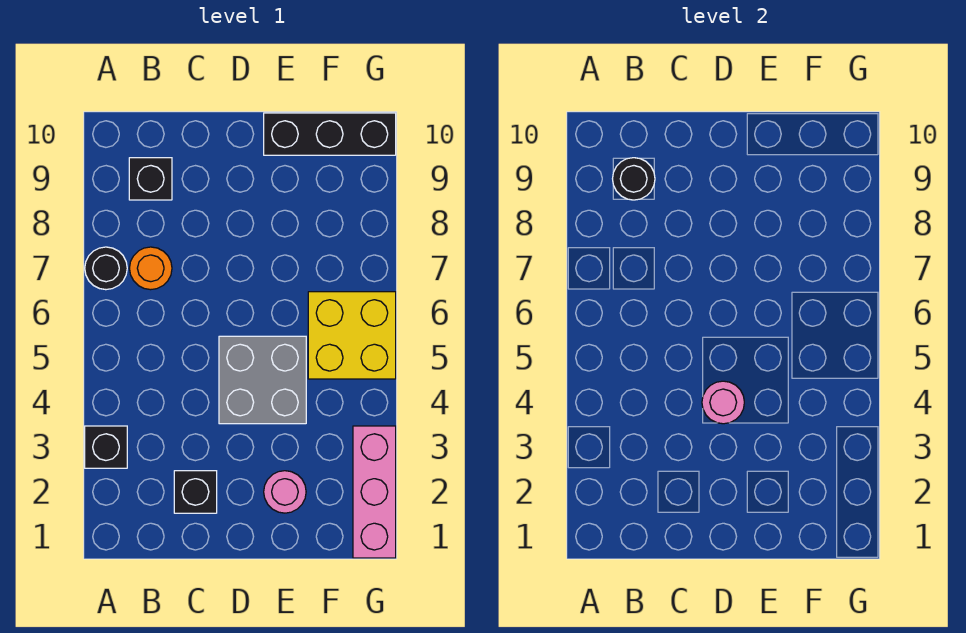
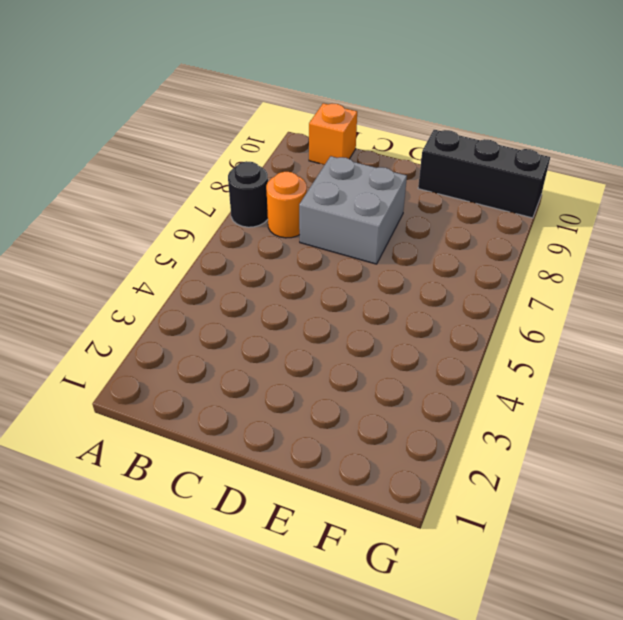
orange brick B10 level 1 -> none
grey brick C7:D8 level 1 -> grey brick D4:E5 level 1
none -> black brick A3 level 1
none -> black brick B9 level 1
none -> black brick C2 level 1

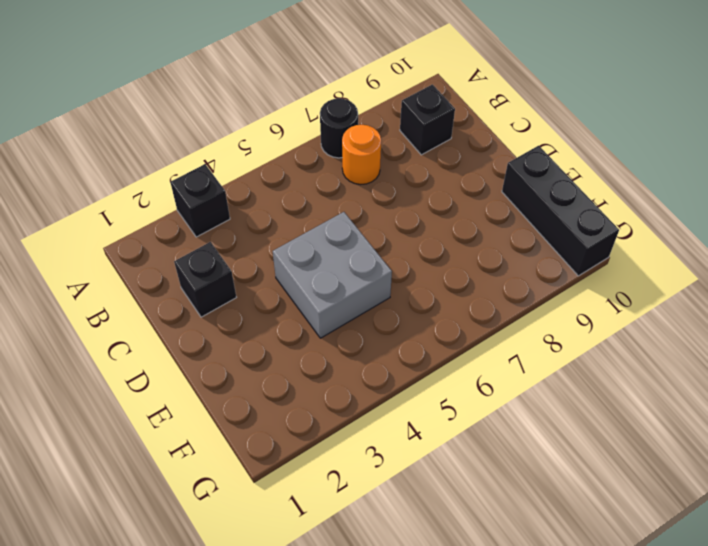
none -> pink round brick E2 level 1
none -> yellow brick F5:G6 level 1
none -> pink brick G1:G3 level 1

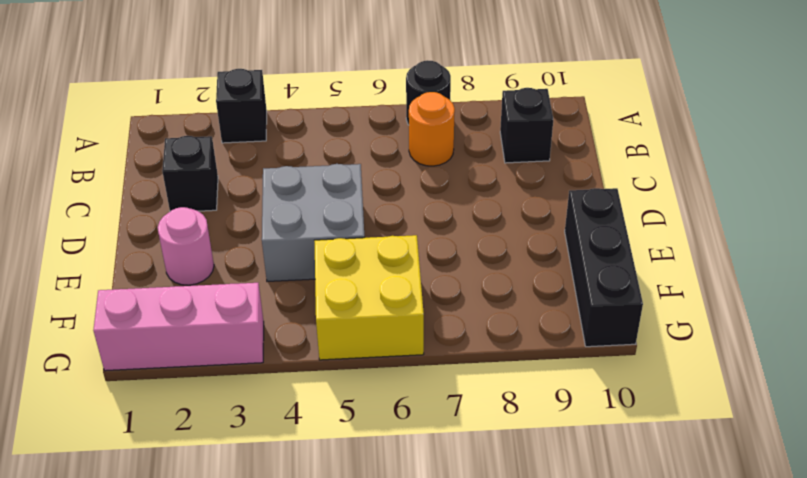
none -> black round brick B9 level 2
none -> pink round brick D4 level 2

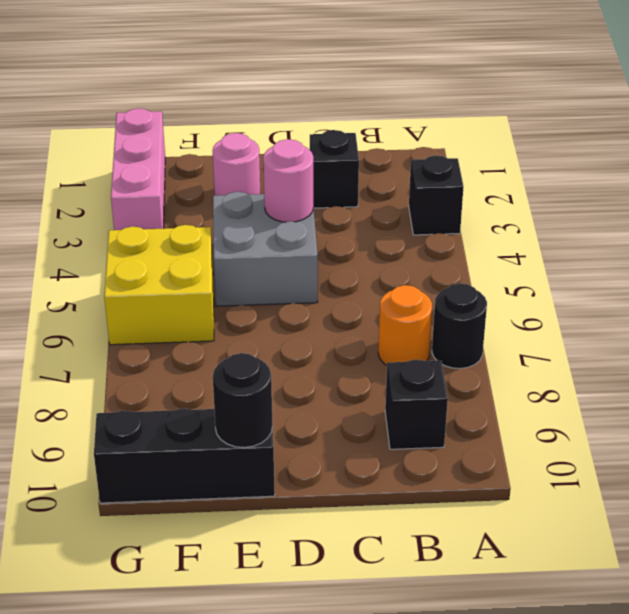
black round brick E10 level 2 -> black round brick B9 level 2

